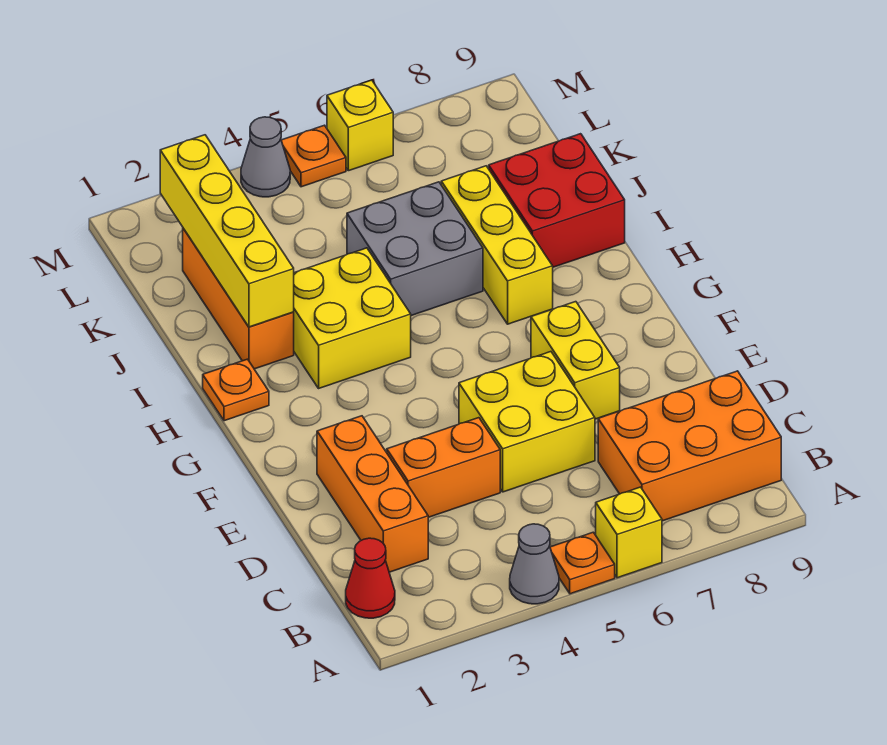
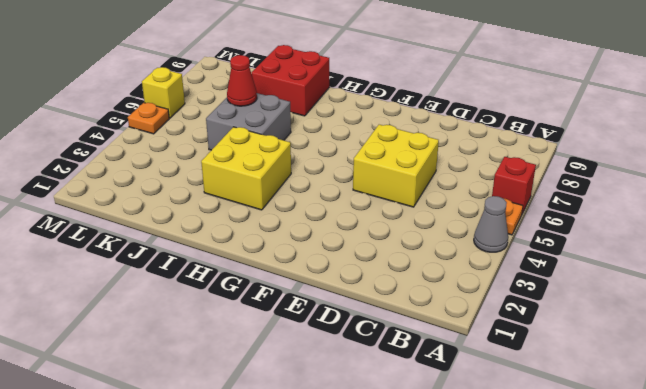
red brick A6 level 1 -> yellow brick A6 level 1
red cone J6 level 2 -> red cone B1 level 1
none -> orange brick B7:C9 level 1
none -> orange brick C2:E2 level 1
none -> orange brick D3:D4 level 1

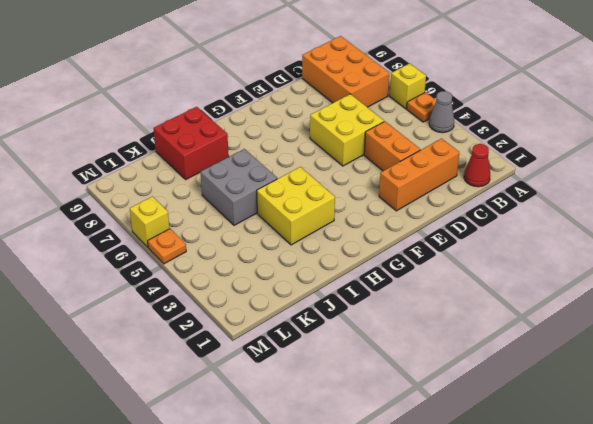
none -> yellow brick E7:F7 level 1
none -> orange plate H1 level 1
none -> yellow brick H7:J7 level 1

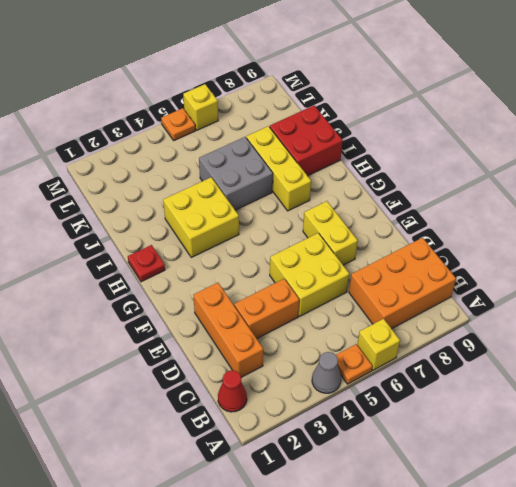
red plate H1 level 1 -> orange plate H1 level 1
none -> orange brick I2:K2 level 1
none -> grey cone M4 level 1
none -> yellow brick I2:L2 level 2

